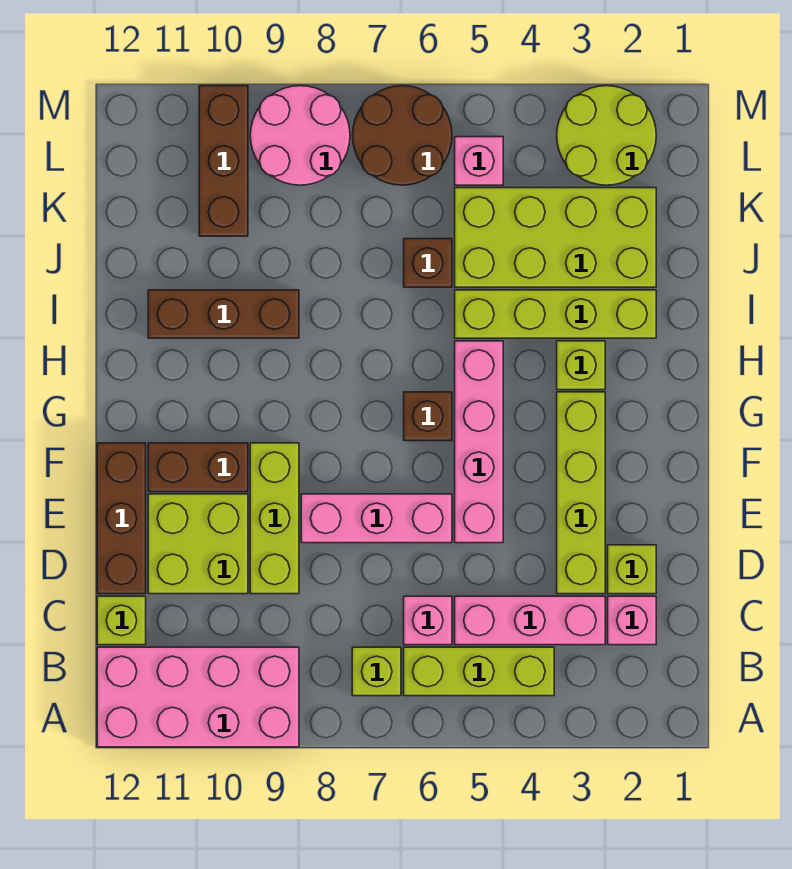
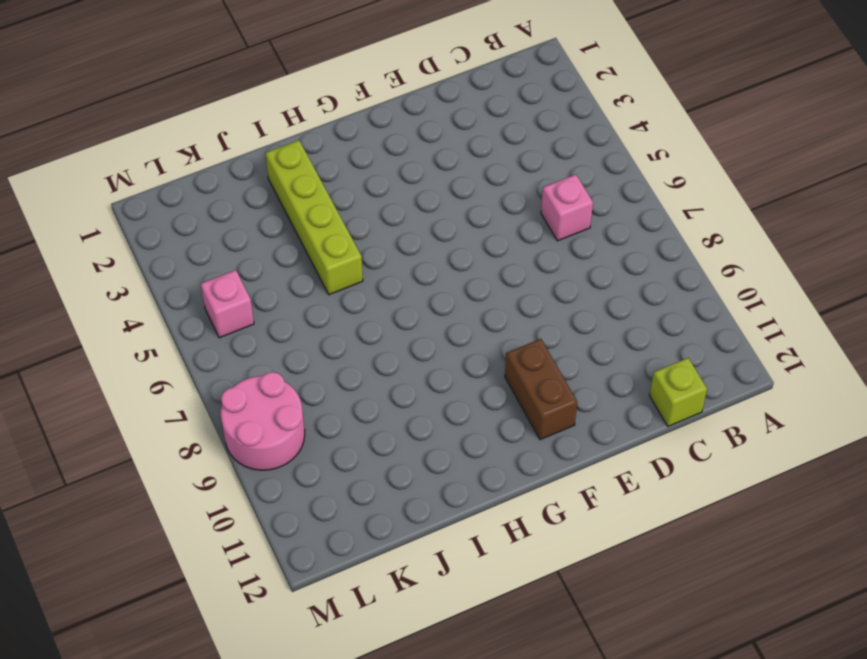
none -> pink brick A9:B12 level 1
none -> lime brick B4:B6 level 1
none -> lime brick B7 level 1

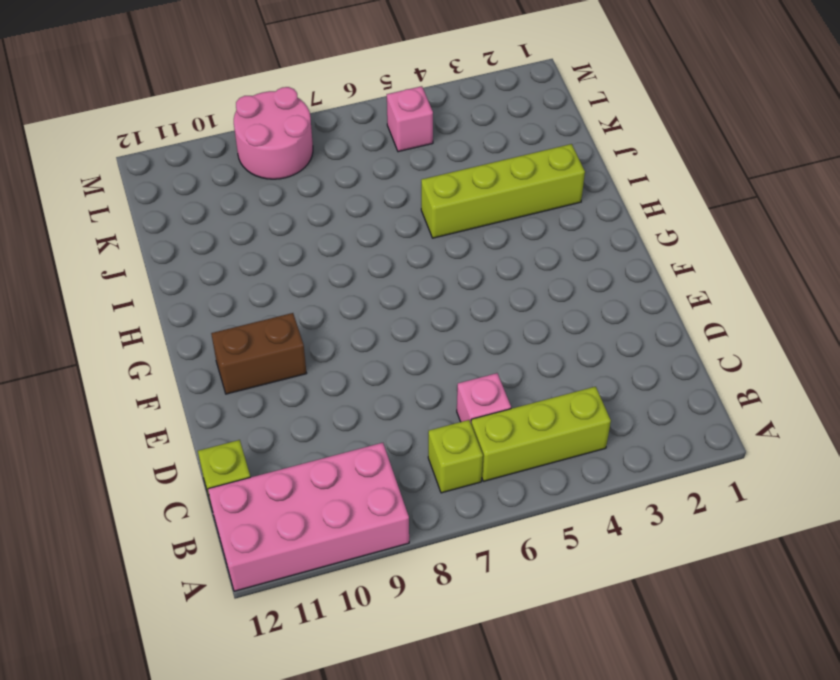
none -> pink brick C2 level 1
none -> pink brick C3:C5 level 1
none -> lime brick D2 level 1

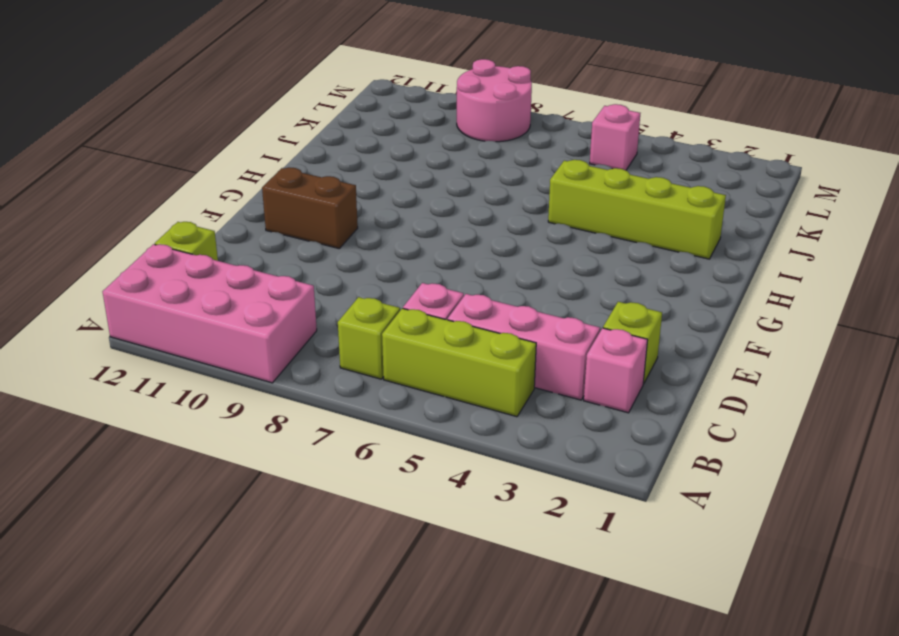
none -> lime brick D3:G3 level 1
none -> lime brick D9:F9 level 1
none -> lime brick D10:E11 level 1

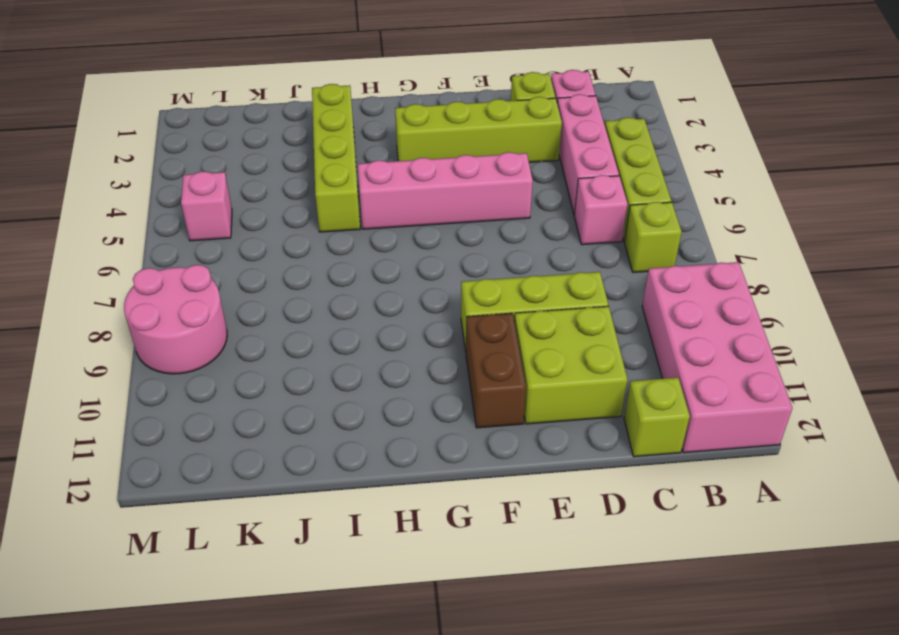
none -> brown brick D12:F12 level 1
none -> pink brick E6:E8 level 1
none -> brown brick G6 level 1

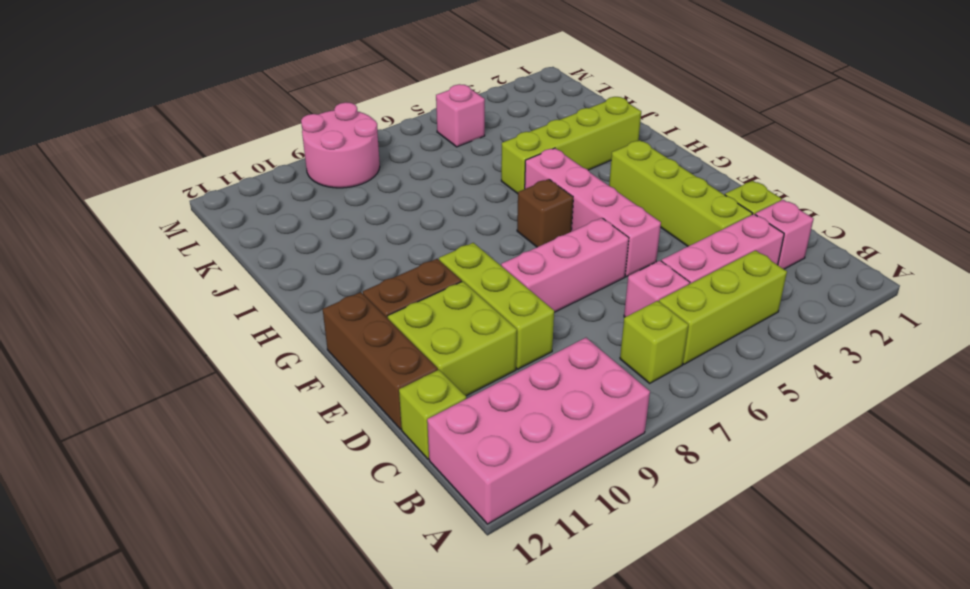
none -> lime brick H3 level 1
none -> brown brick I9:I11 level 1
none -> lime brick J2:K5 level 1

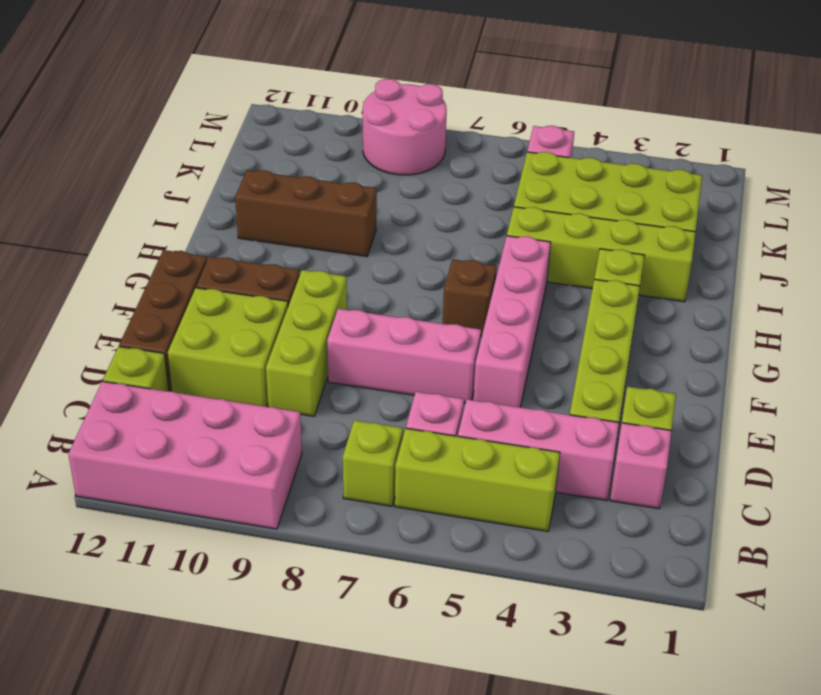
none -> brown brick J6 level 1
none -> brown brick K10:M10 level 1
none -> lime round brick L2:M3 level 1

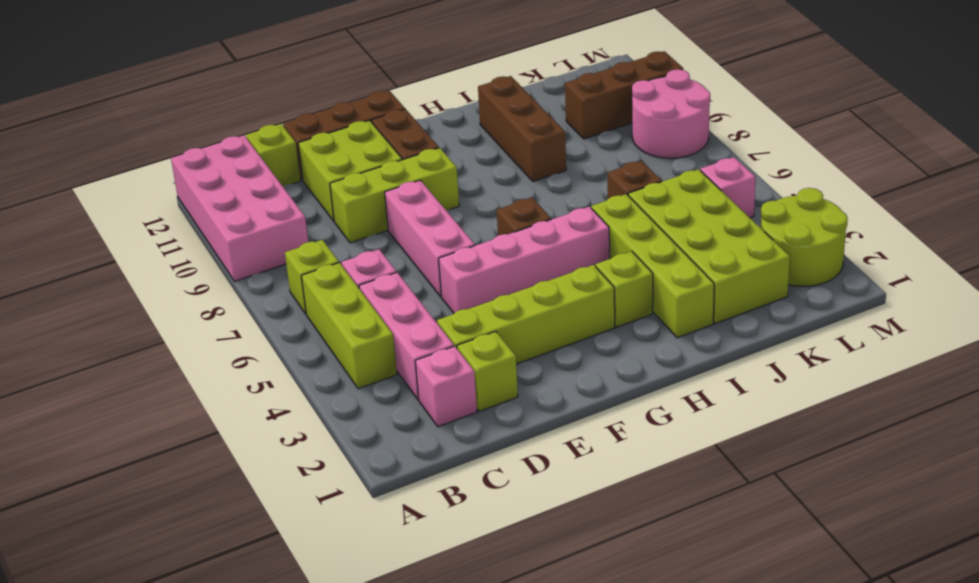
none -> brown round brick L6:M7 level 1

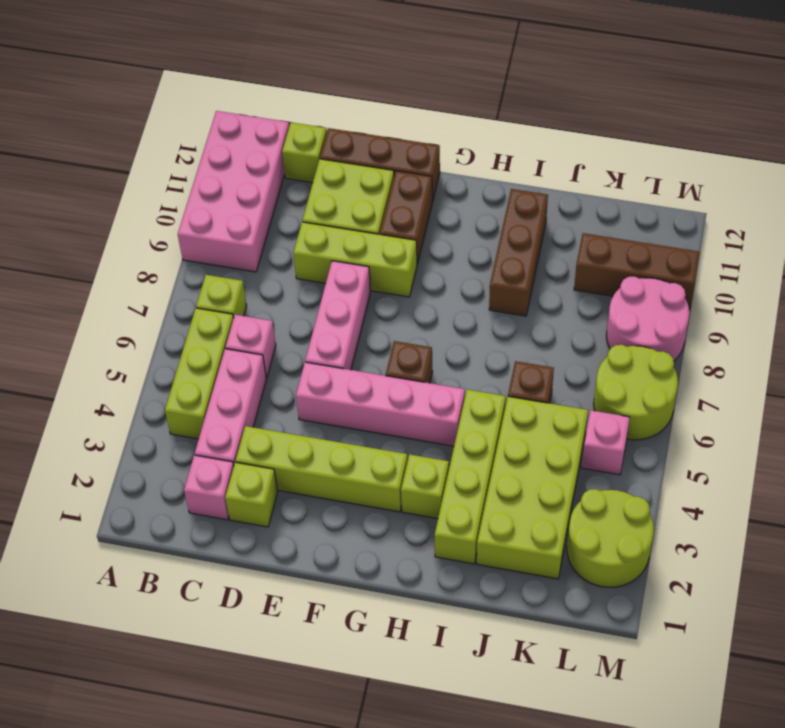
lime round brick L6:M7 level 1 -> brown round brick L6:M7 level 1

